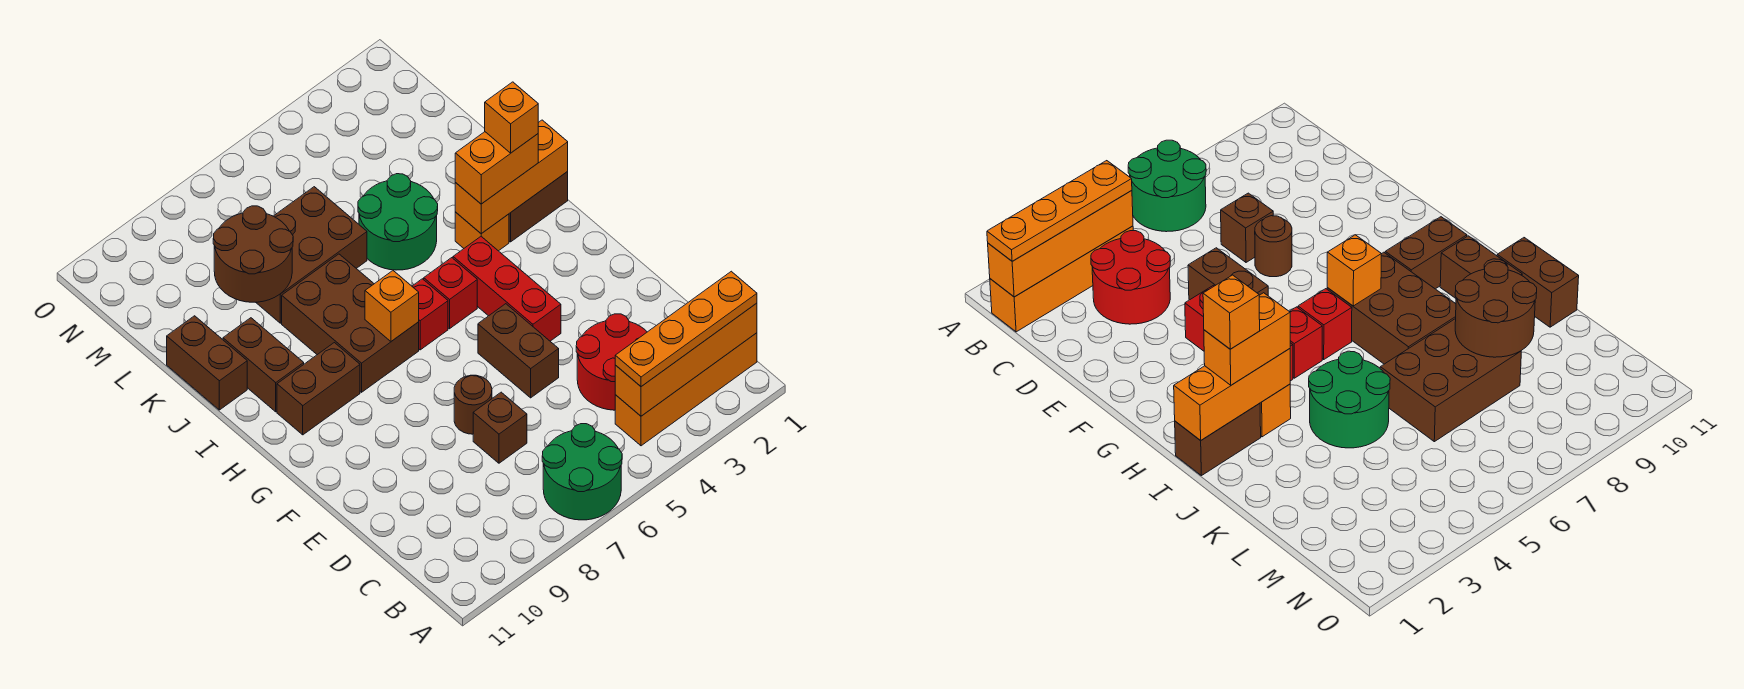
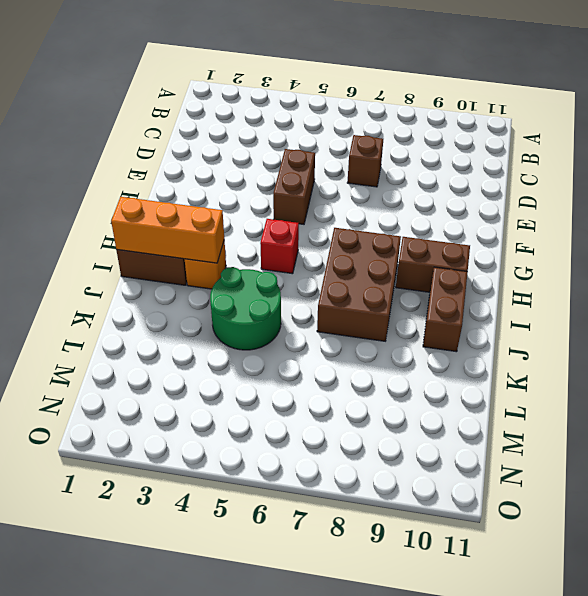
none -> green round brick A6:B7 level 1
none -> orange brick B1:B4 level 1
none -> red round brick C3:D4 level 1

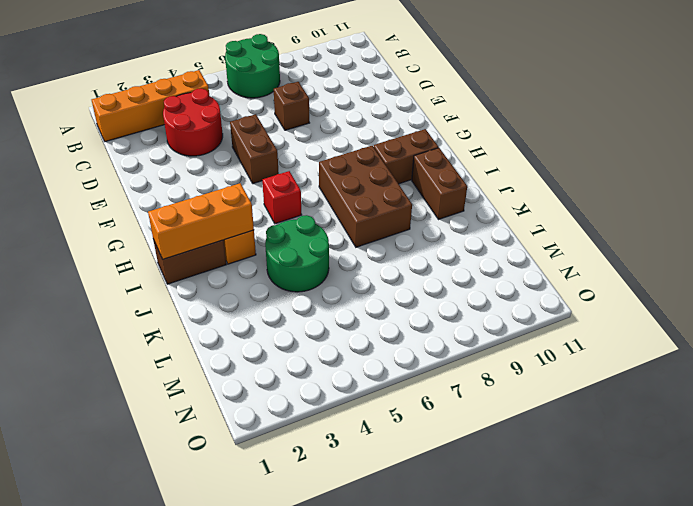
none -> brown round brick E7 level 1
none -> red brick F4:H4 level 1
none -> red brick H6 level 1

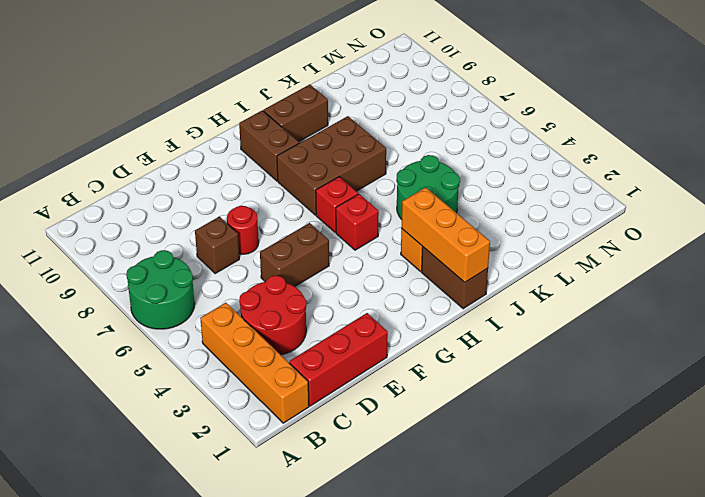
red brick C1:E1 level 1 -> red brick F4:H4 level 1
red round brick E7 level 1 -> brown round brick E7 level 1
none -> brown brick J11:K11 level 1
none -> brown brick K6:L8 level 1
none -> orange brick B1:B4 level 2

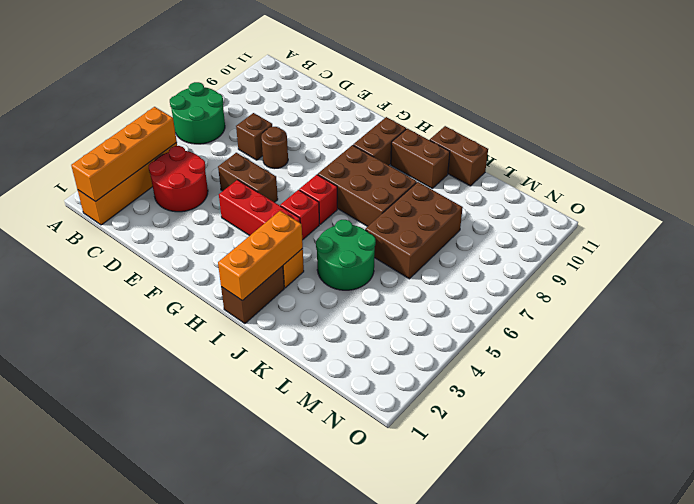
none -> orange brick H7 level 2
none -> brown round brick K8:L9 level 2
none -> orange plate B1:B4 level 3

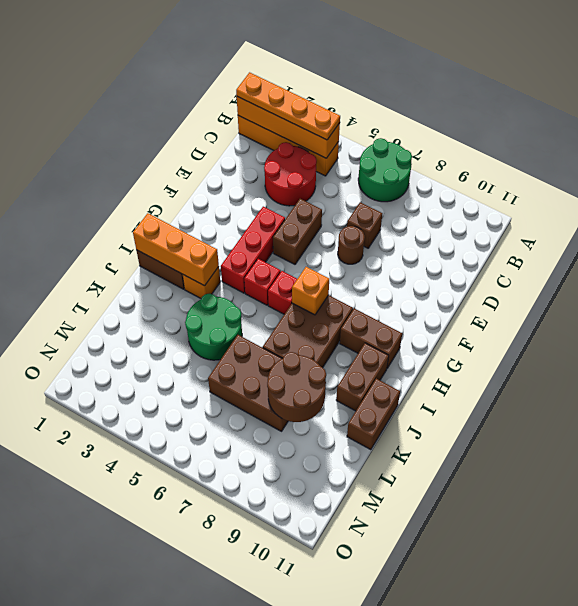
none -> orange brick I2:I3 level 3
none -> orange brick I2 level 4

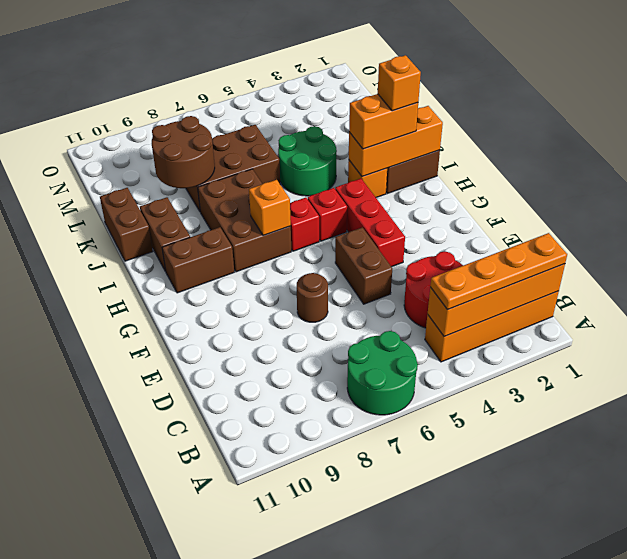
none -> brown brick D7 level 1

